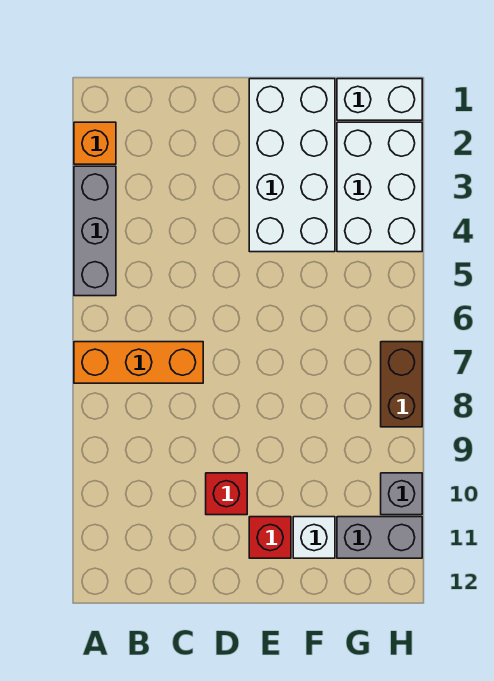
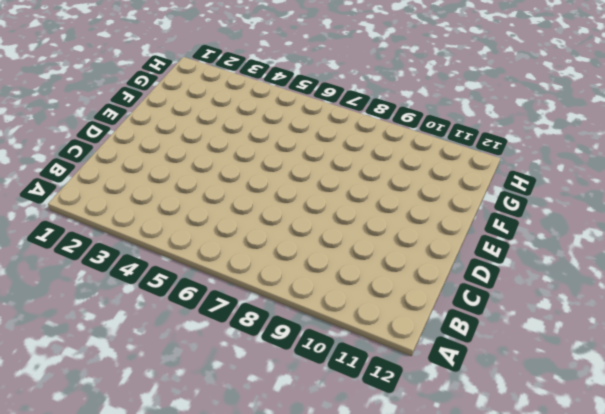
none -> orange brick A2 level 1
none -> grey brick A3:A5 level 1
none -> orange brick A7:C7 level 1

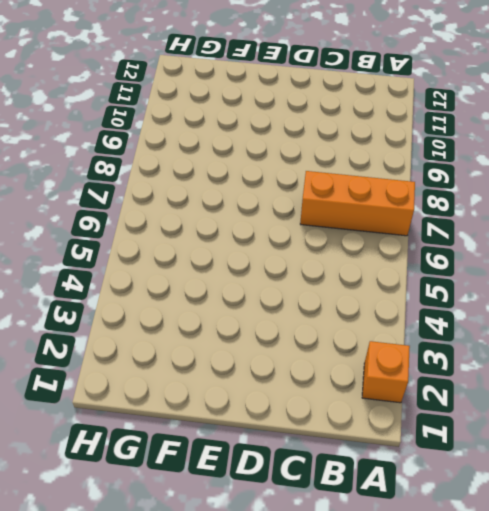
none -> grey brick A3:A5 level 1
none -> red brick D10 level 1
none -> white brick E1:F4 level 1

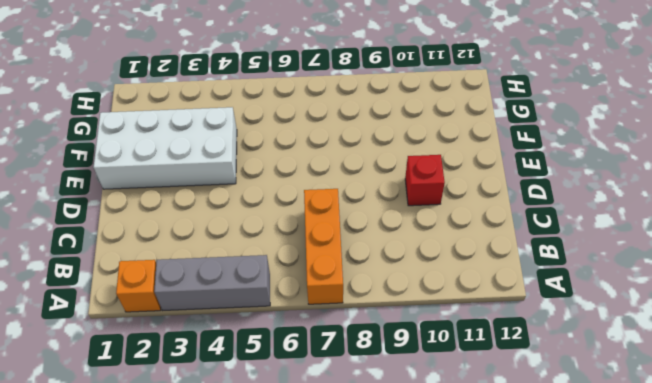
none -> red brick E11 level 1
none -> white brick F11 level 1
none -> white brick G1:H1 level 1

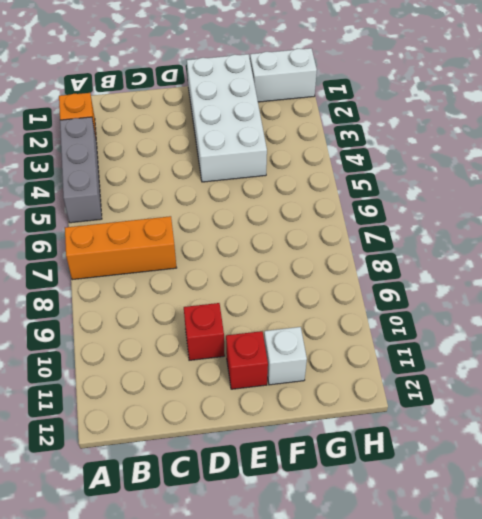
none -> white brick G2:H4 level 1
none -> grey brick G11:H11 level 1
none -> brown brick H7:H8 level 1

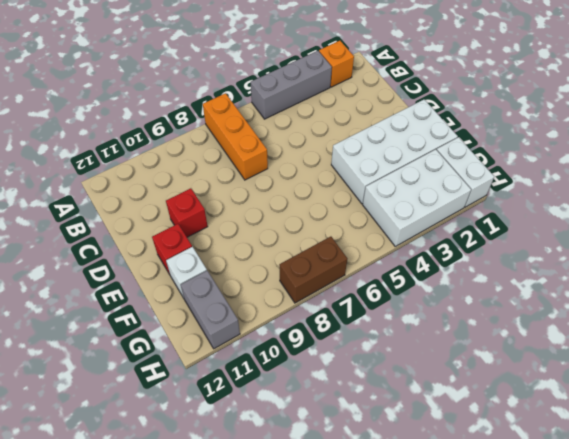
none -> grey brick H10 level 1

